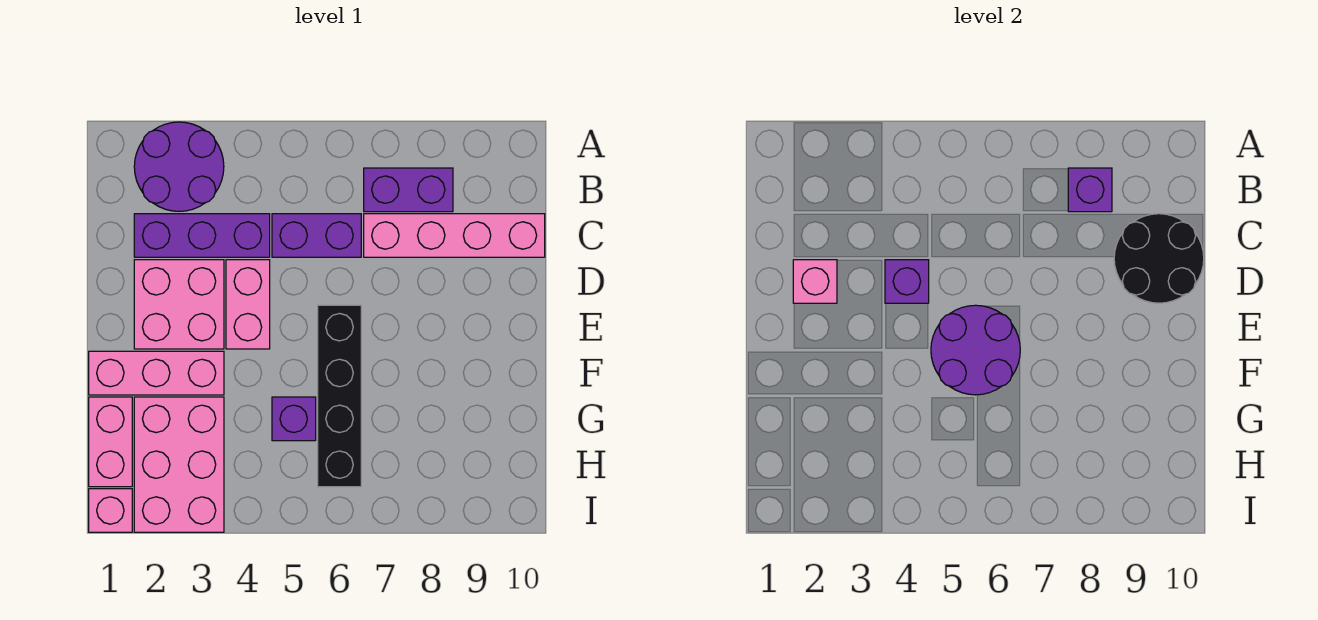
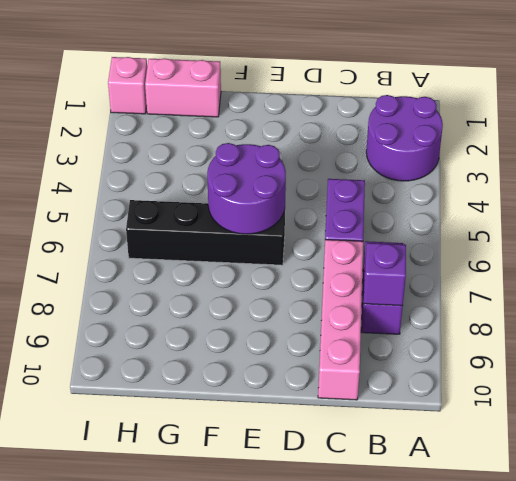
none -> purple brick C2:C4 level 1
none -> pink brick D2:E3 level 1
none -> pink brick D4:E4 level 1

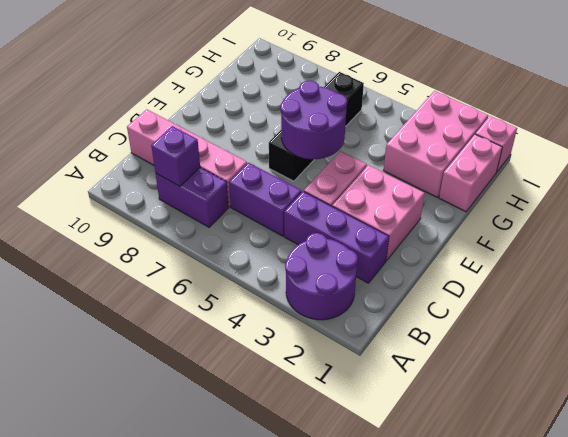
none -> pink brick F1:F3 level 1
none -> purple brick G5 level 1
none -> black round brick C9:D10 level 2

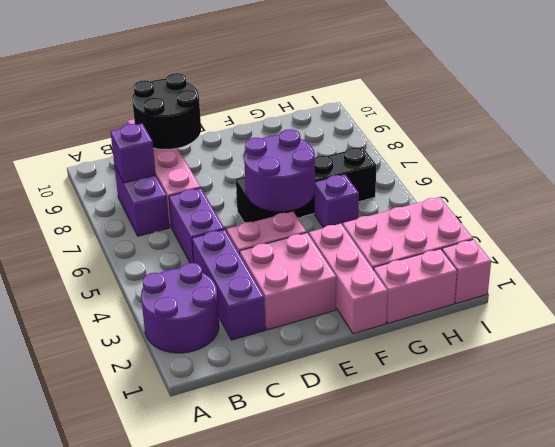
none -> pink brick D2 level 2
none -> purple brick D4 level 2

